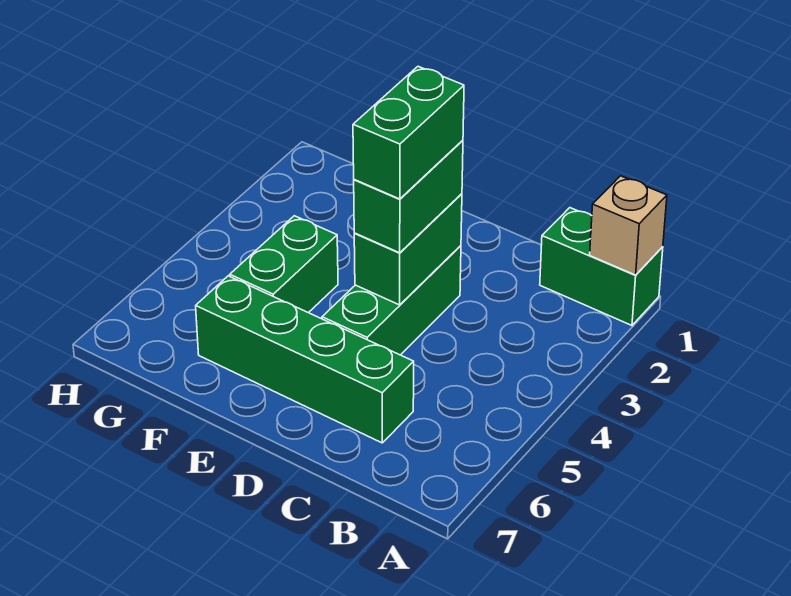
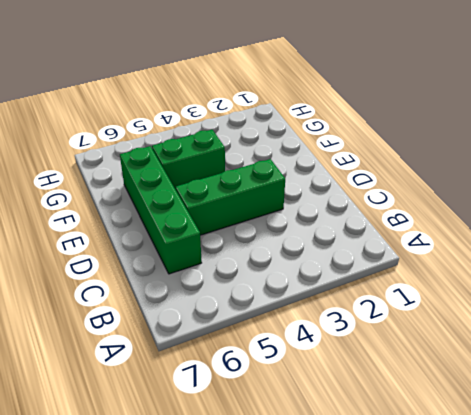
none -> green brick A1:B1 level 1
none -> tan brick A1 level 2

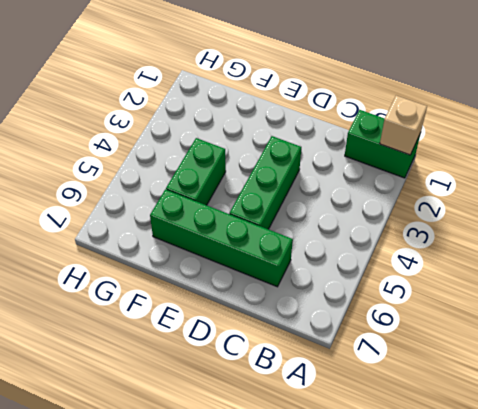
none -> green brick D3:D4 level 2
none -> green brick D3:D4 level 3

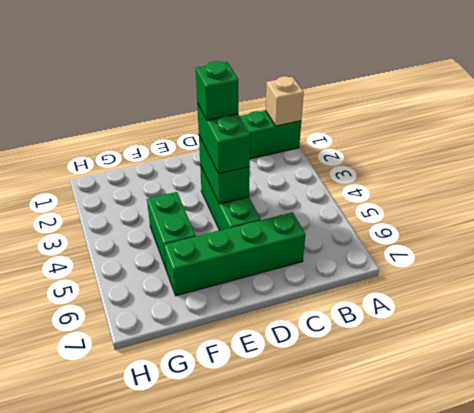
green brick D3 level 4 -> green brick D3:D4 level 4

